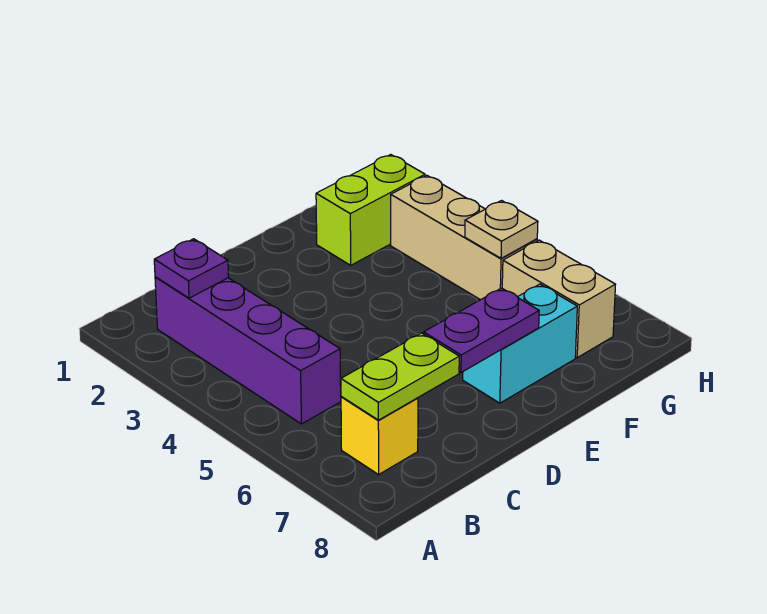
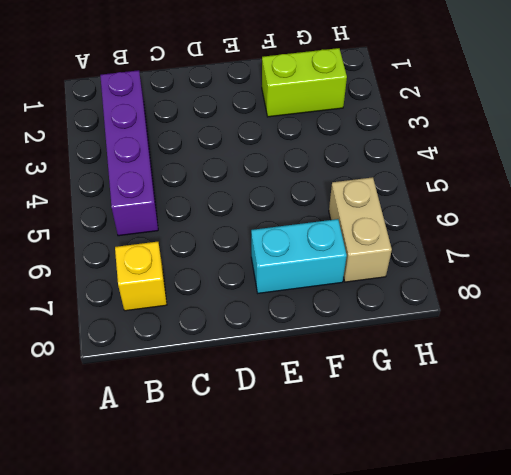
none -> tan brick G3:G5 level 1
none -> purple plate B2 level 2

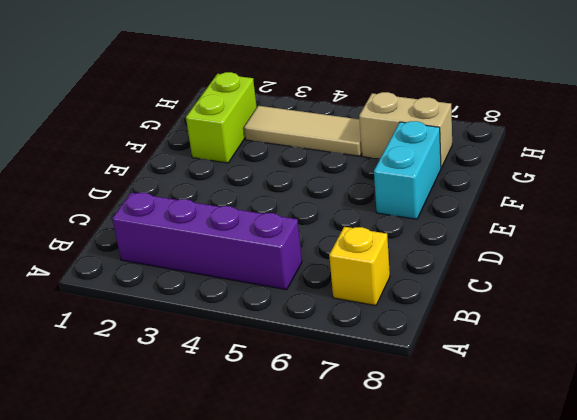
tan tile G3:G5 level 1 -> tan brick G3:G5 level 1
none -> purple plate B2 level 2
none -> lime plate B7:C7 level 2

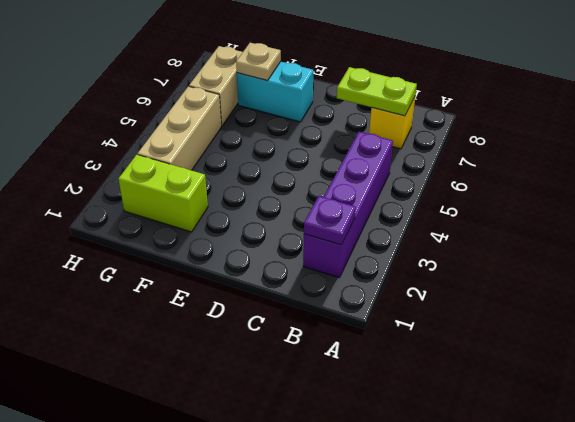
tan plate F7 level 2 -> tan plate G5 level 2
none -> purple plate D7:E7 level 2

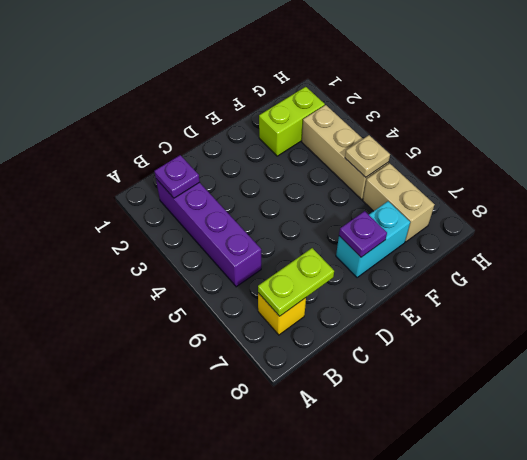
purple plate E7 level 2 -> purple plate D7:E7 level 2

